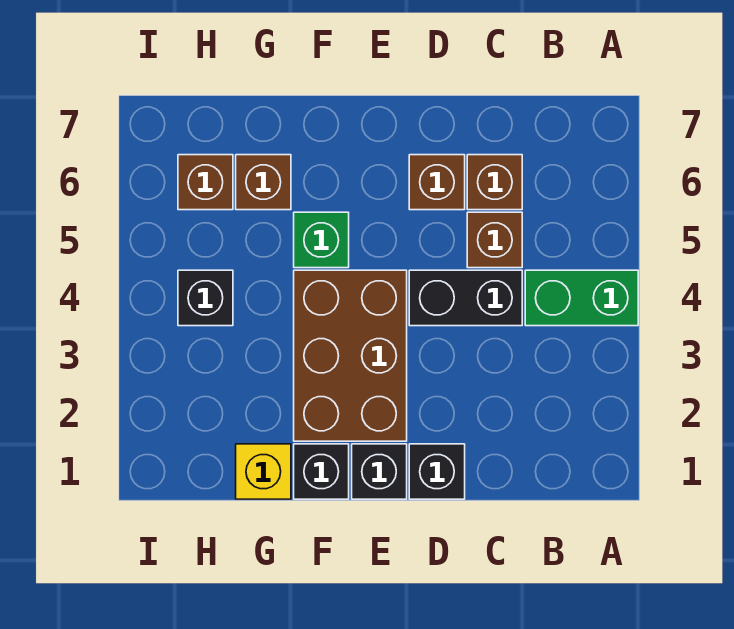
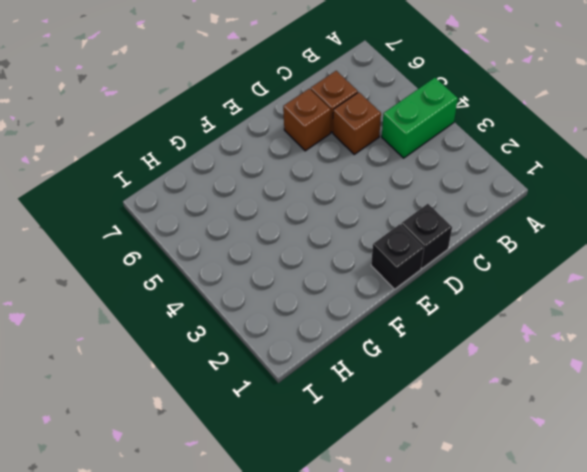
none -> black brick C4:D4 level 1
none -> brown brick E2:F4 level 1
none -> black brick F1 level 1

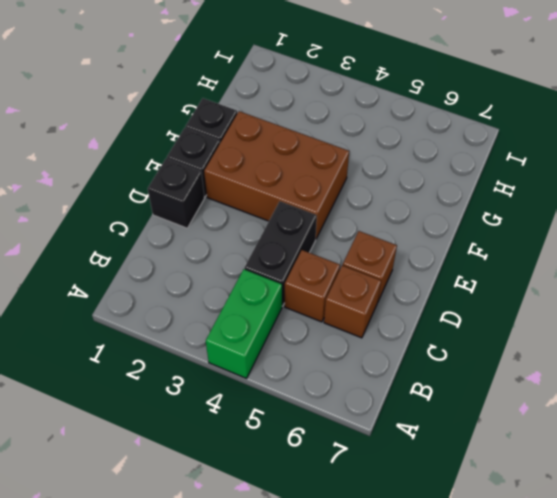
none -> green brick F5 level 1
none -> yellow brick G1 level 1
none -> brown brick G6 level 1

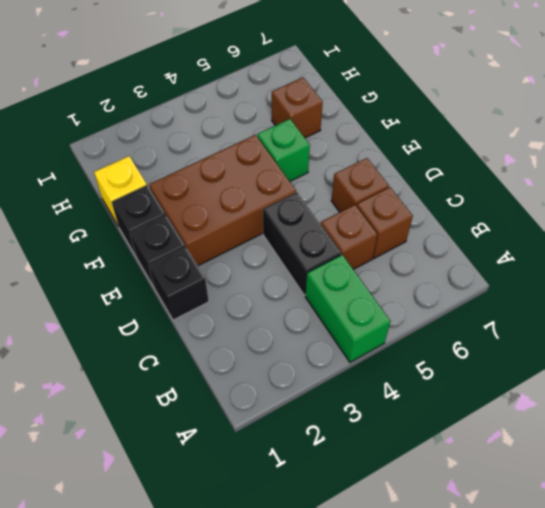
none -> black brick H4 level 1
none -> brown brick H6 level 1

